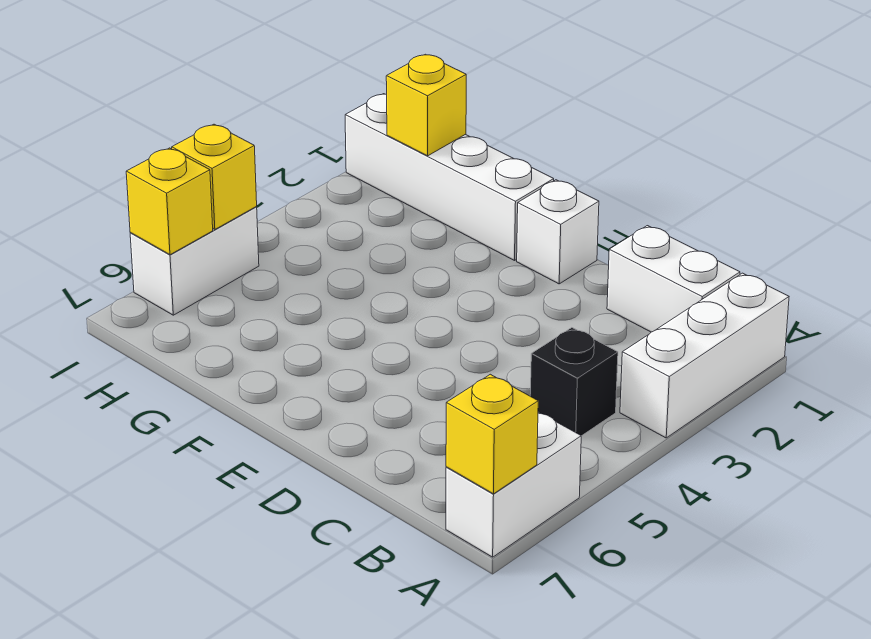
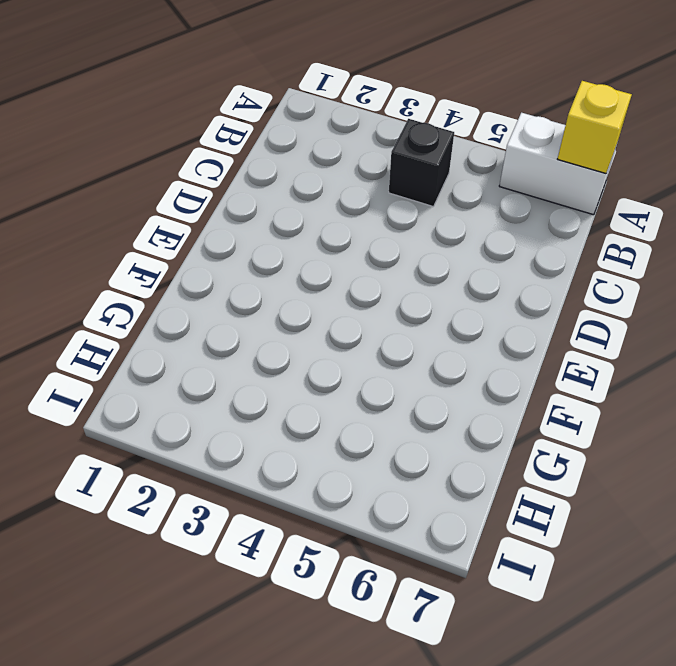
none -> white brick A1:A3 level 1
none -> white brick B1:C1 level 1

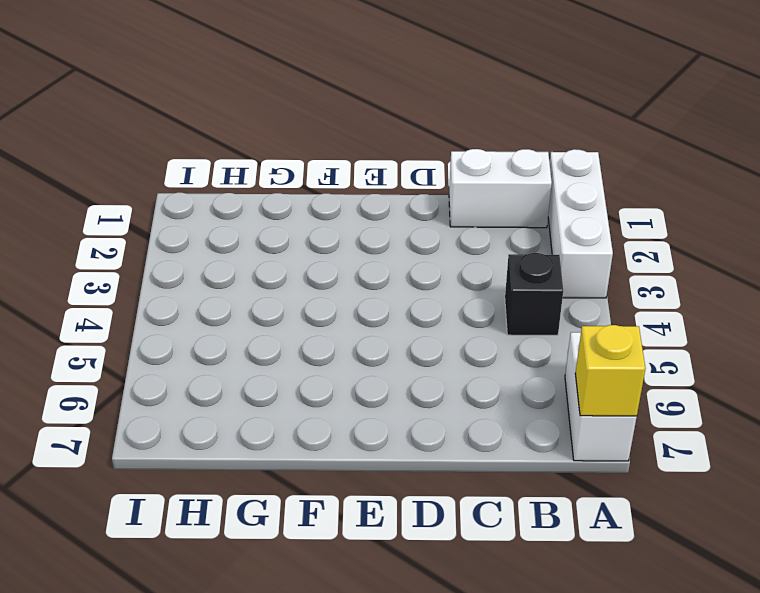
none -> white brick E1 level 1
none -> white brick F1:I1 level 1

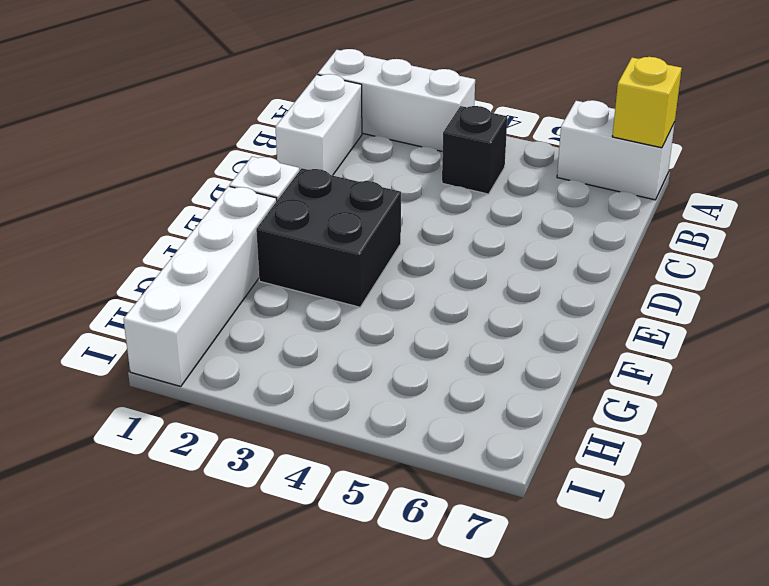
black brick E2:F3 level 1 -> none
none -> white brick I5:I6 level 1
none -> yellow brick H1 level 2

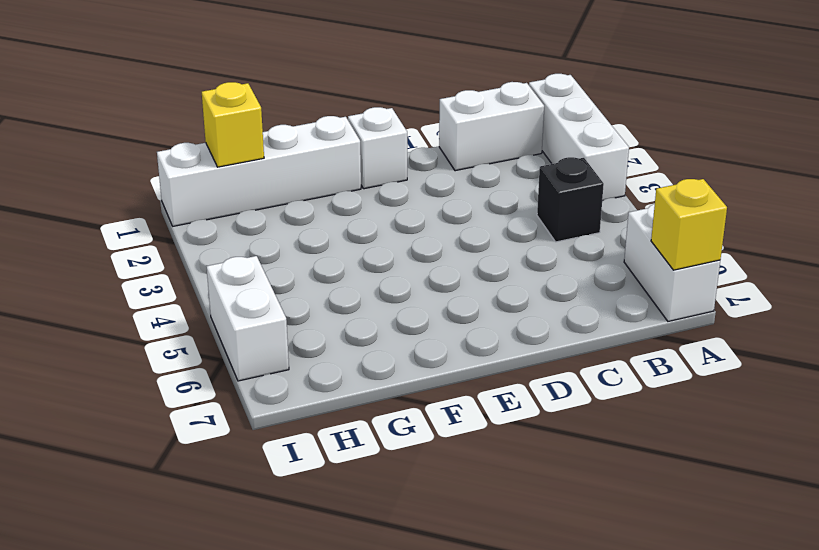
none -> yellow brick I5 level 2
none -> yellow brick I6 level 2

